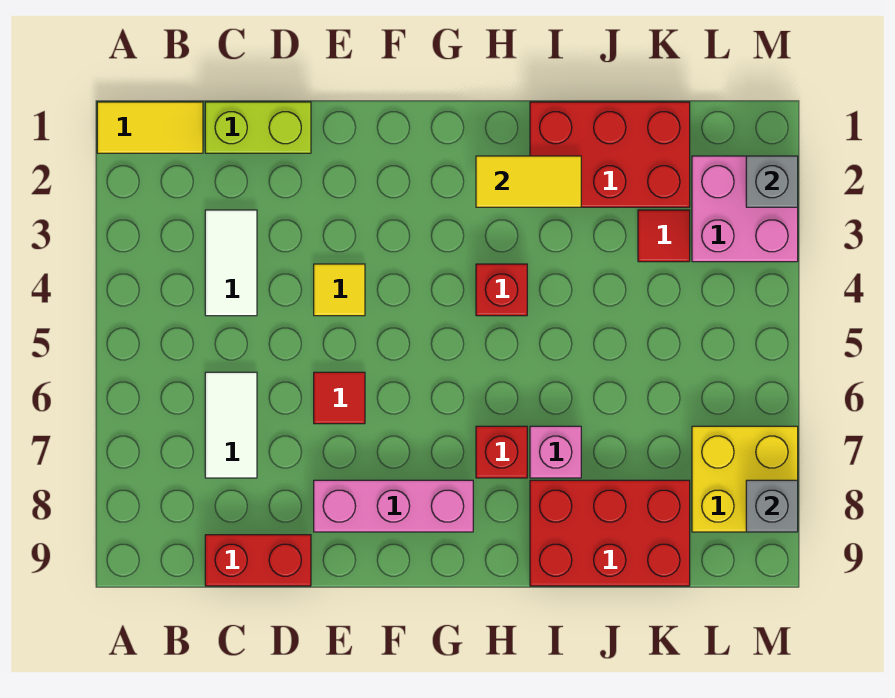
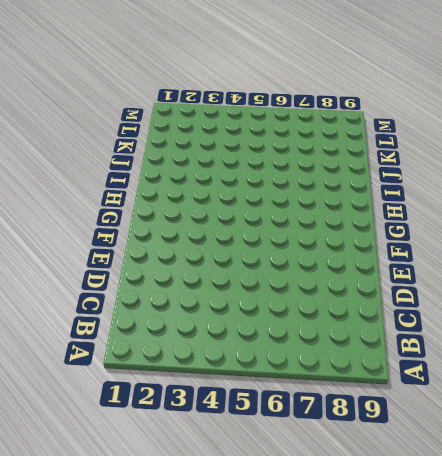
none -> yellow tile A1:B1 level 1
none -> lime brick C1:D1 level 1
none -> white tile C3:C4 level 1

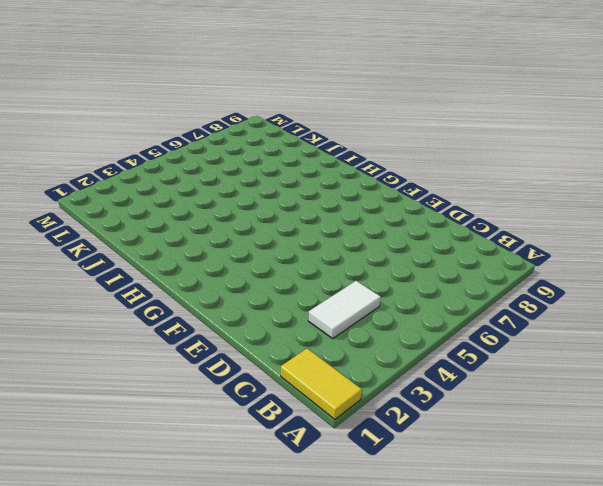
none -> lime brick C1:D1 level 1
none -> white tile C6:C7 level 1
none -> red brick C9:D9 level 1

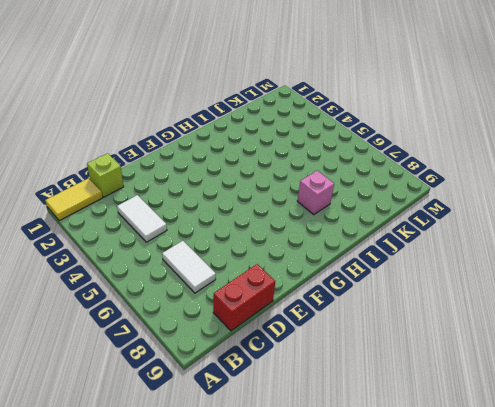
lime brick C1 level 1 -> lime brick C1:D1 level 1
none -> yellow tile E4 level 1
none -> red tile E6 level 1
none -> pink brick E8:G8 level 1

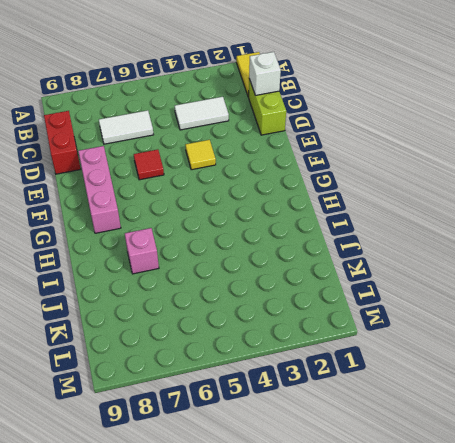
white brick C1 level 2 -> none
none -> red brick H4 level 1
none -> red brick H7 level 1
none -> red brick I1:K2 level 1

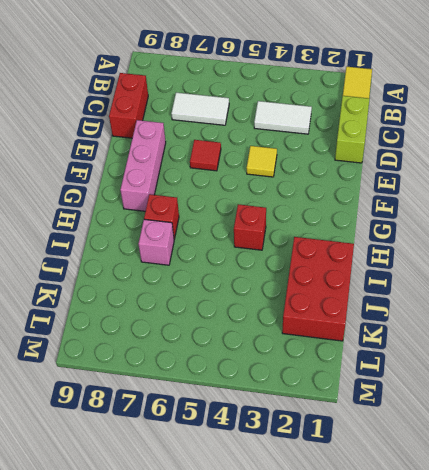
none -> red brick I8:K9 level 1
none -> red tile K3 level 1
none -> pink brick L2:M3 level 1

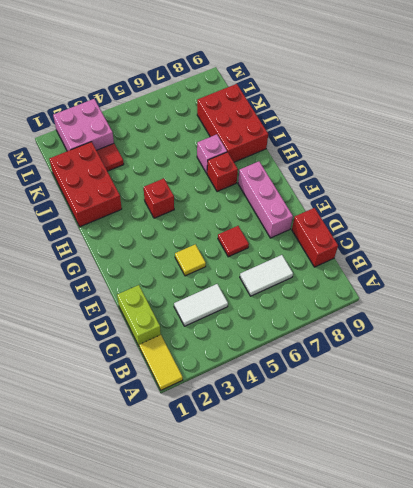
none -> yellow brick L7:M8 level 1
none -> yellow tile H2:I2 level 2
none -> grey brick M2 level 2

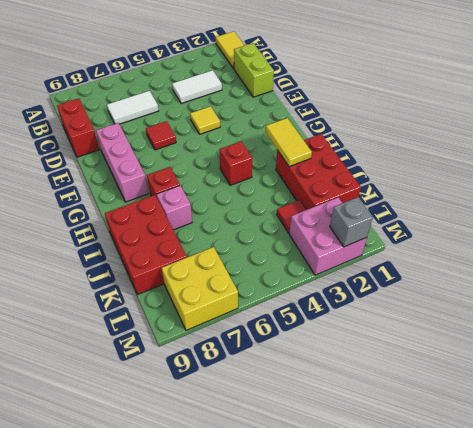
none -> grey brick M8 level 2

